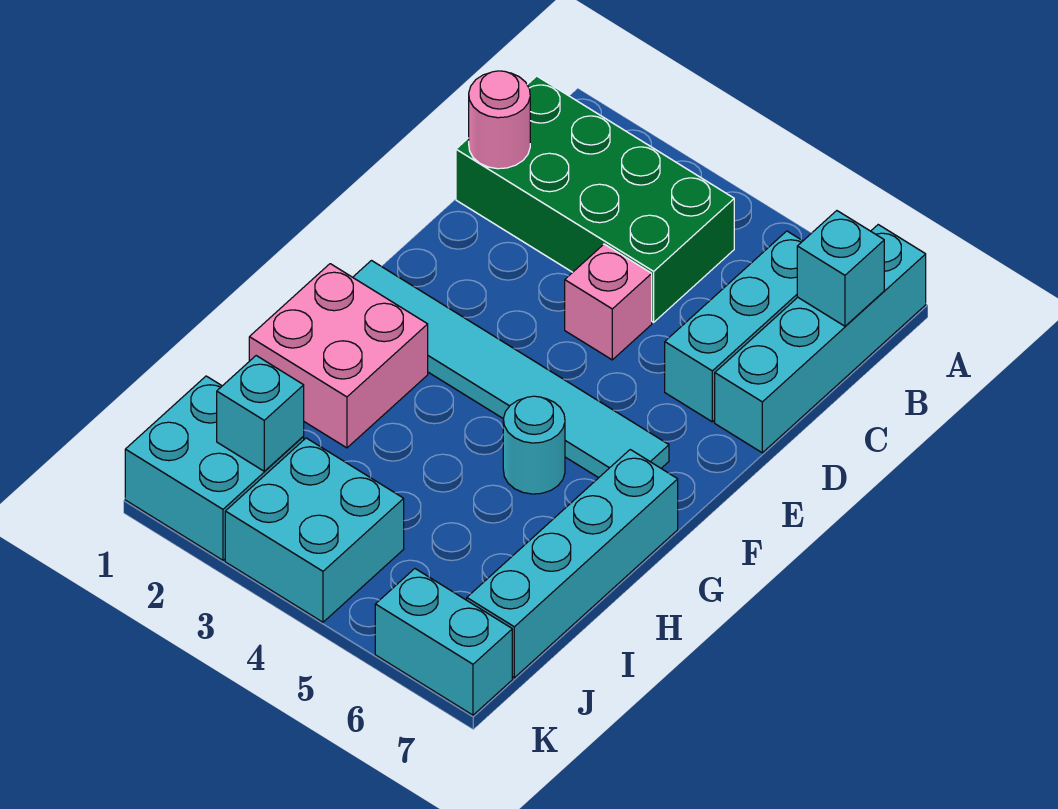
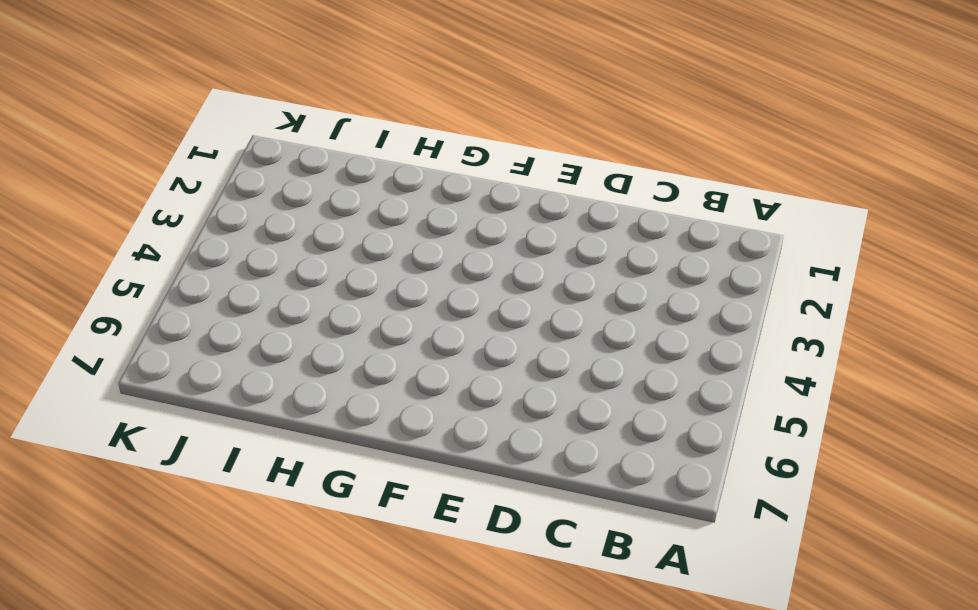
none -> cyan brick A7:D7 level 1
none -> green brick B1:C4 level 1
none -> cyan brick B6:D6 level 1

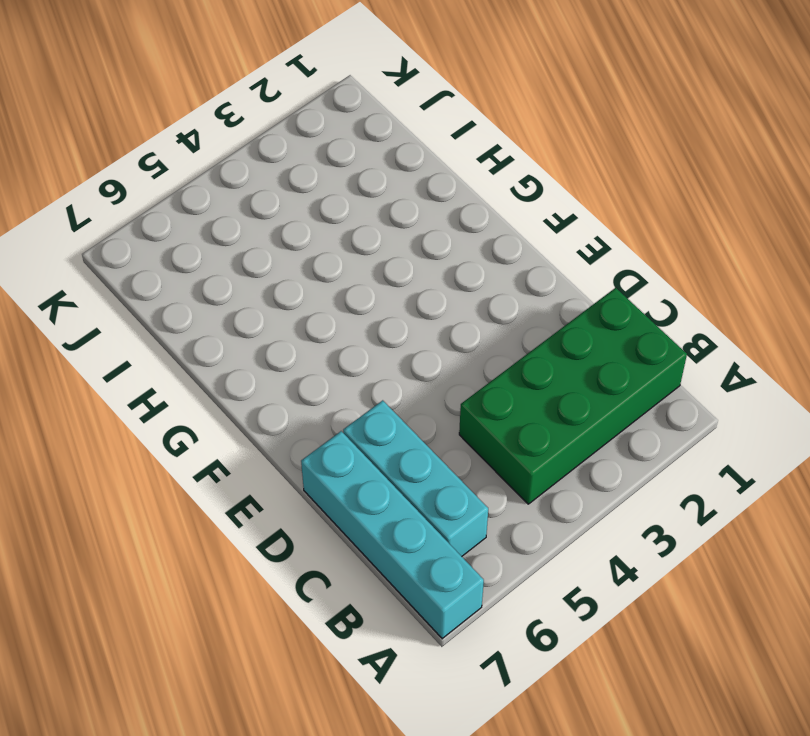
none -> pink brick D4 level 1
none -> cyan tile F1:F6 level 1
none -> pink brick G1:H2 level 1

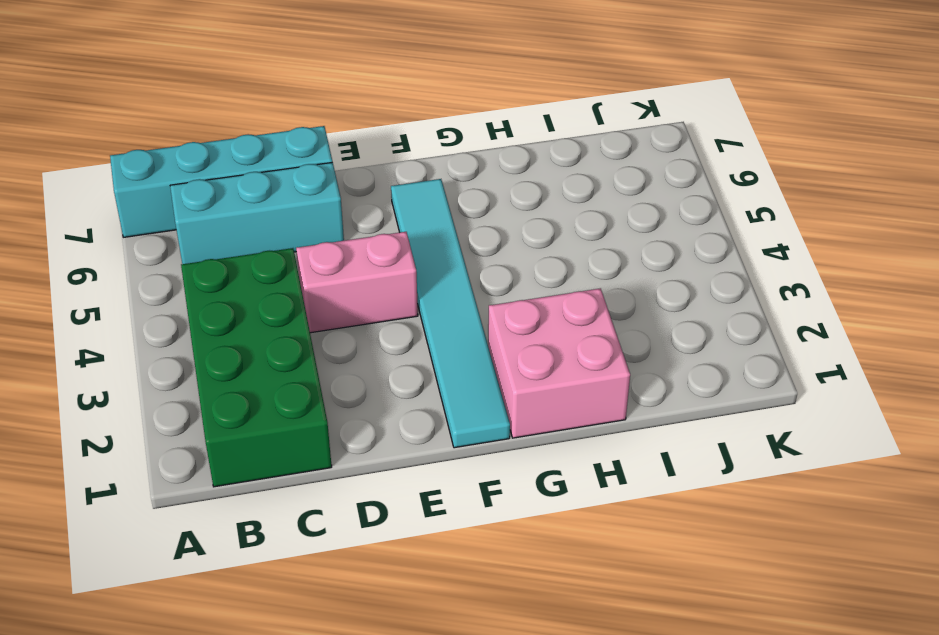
pink brick D4:E4 level 1 -> pink brick D4 level 1
none -> cyan round brick G5 level 1
none -> cyan brick G7:J7 level 1
none -> cyan brick J1:K2 level 1

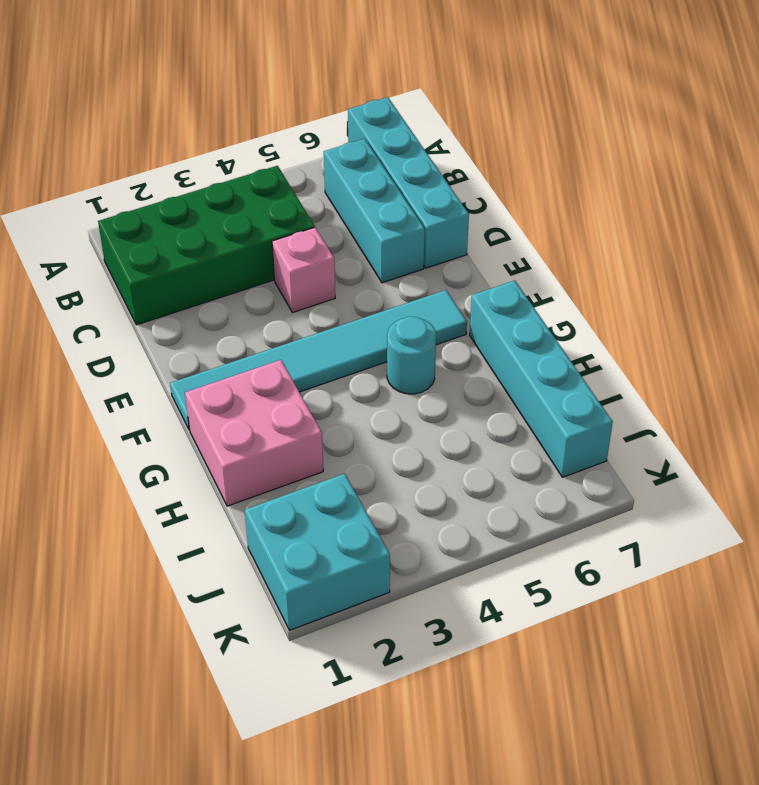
none -> cyan brick J3:K4 level 1
none -> cyan brick K6:K7 level 1
none -> cyan brick B7 level 2

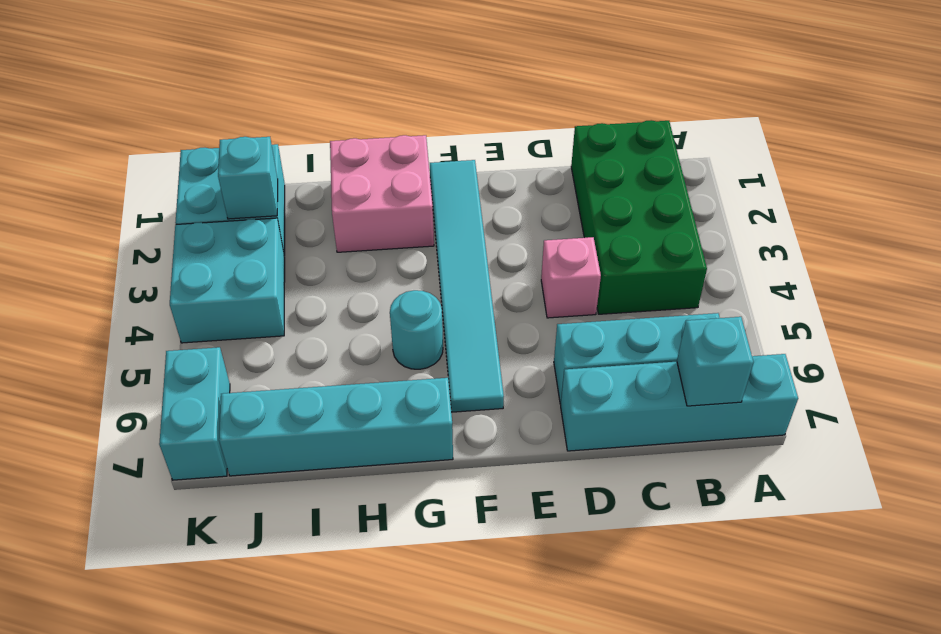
none -> pink round brick C1 level 2

